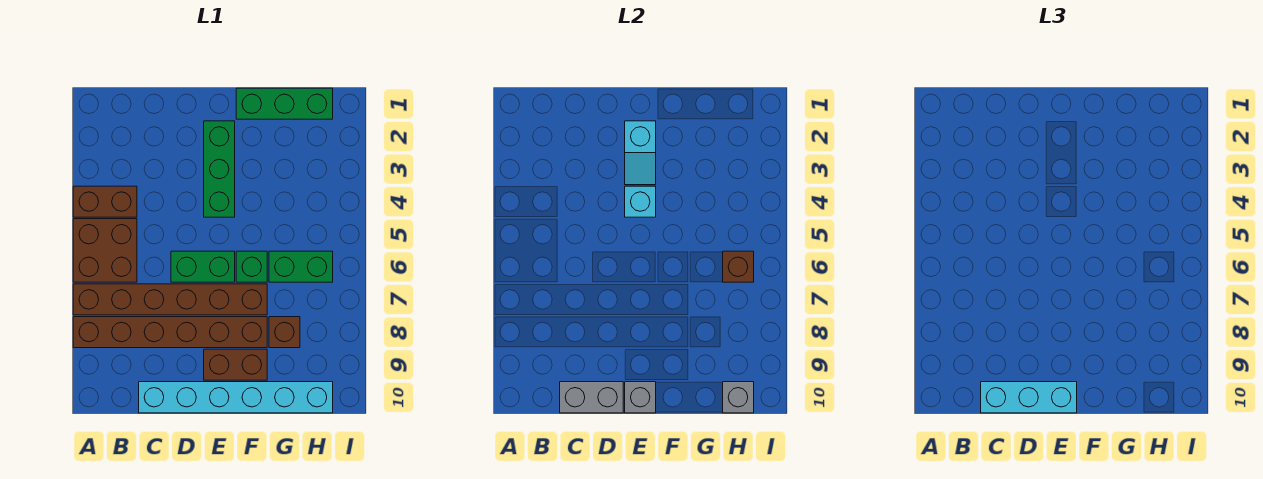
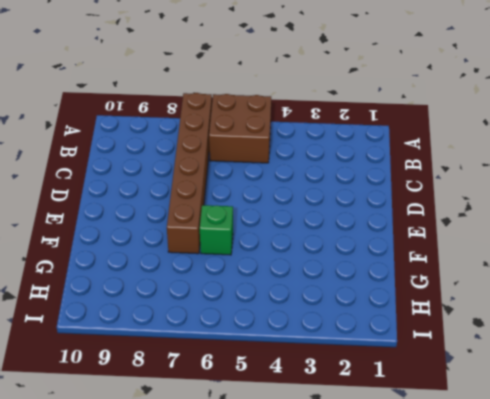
none -> brown brick A4:B4 level 1
none -> brown brick A8:F8 level 1
none -> cyan brick C10:H10 level 1

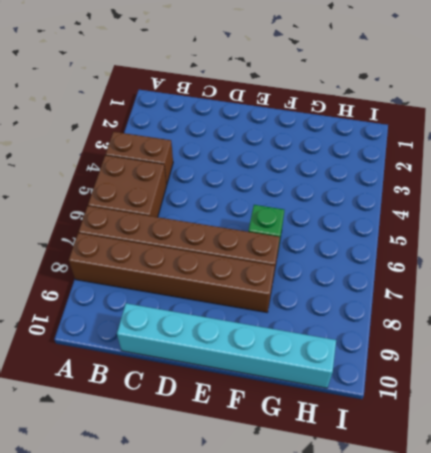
none -> green brick D6:E6 level 1
none -> green brick E2:E4 level 1
none -> brown brick E9:F9 level 1

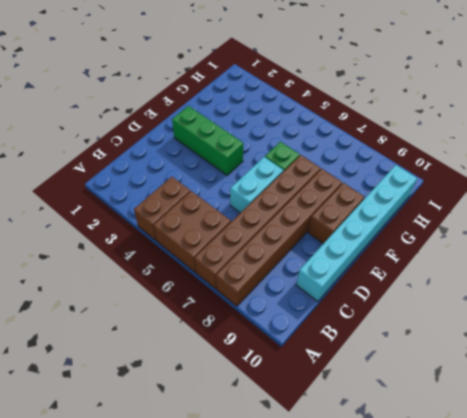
cyan brick D6:E6 level 1 -> green brick D6:E6 level 1
none -> green brick F1:H1 level 1
none -> green brick G6:H6 level 1
none -> brown brick G8 level 1

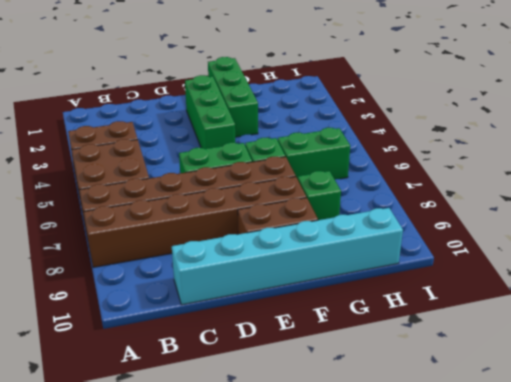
green brick F1:F3 level 1 -> green brick F1:H1 level 1
green brick G8 level 1 -> brown brick G8 level 1
none -> grey brick C10:D10 level 2
none -> cyan slope E2:E3 level 2 top 2
none -> cyan brick E4 level 2

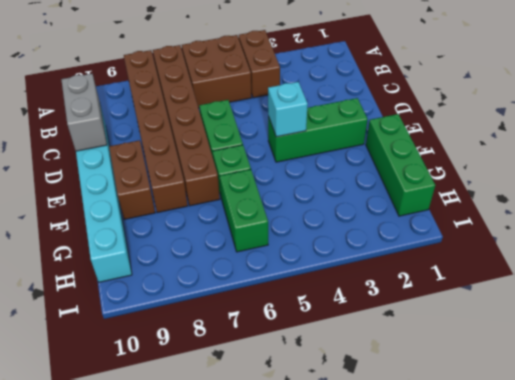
none -> brown brick G8 level 1
none -> cyan slope E2:E3 level 2 top 2
none -> grey brick E10 level 2

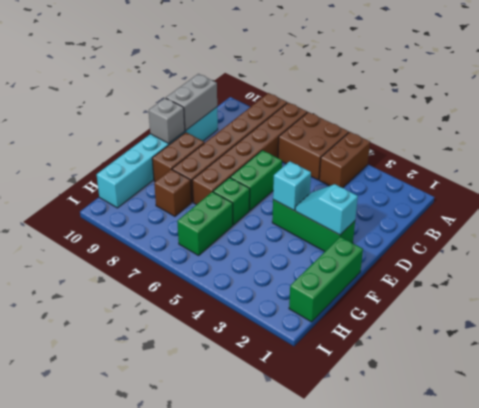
none -> brown brick H6 level 2
none -> grey brick H10 level 2
none -> cyan brick C10:E10 level 3

